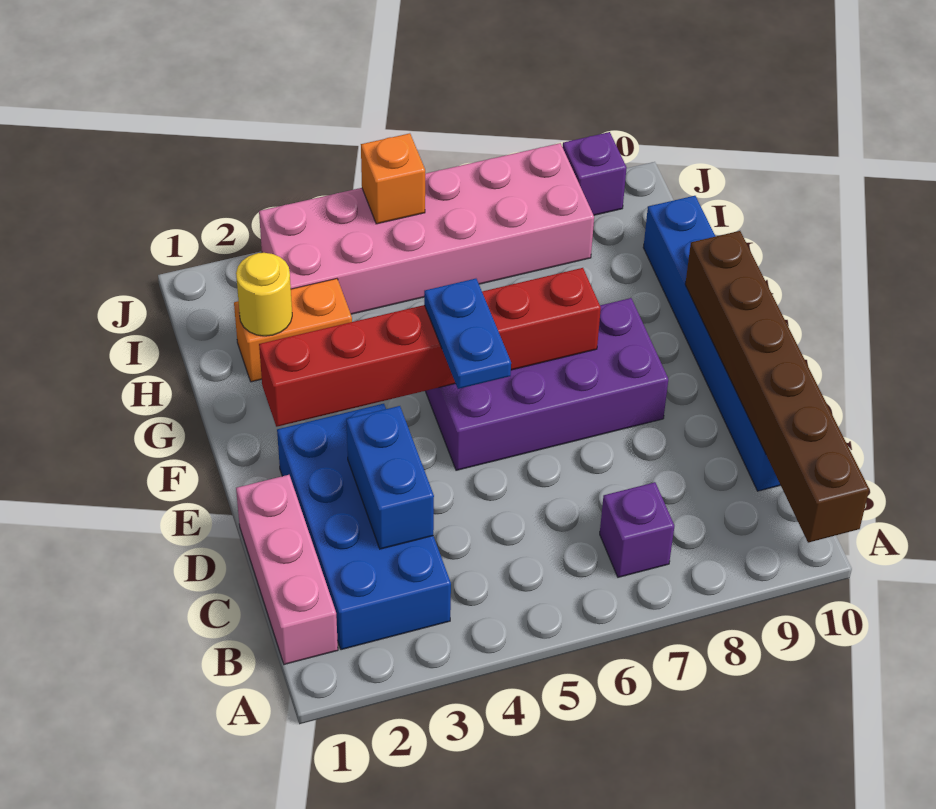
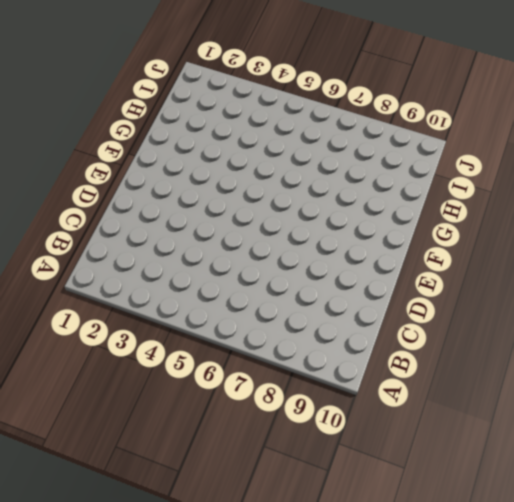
none -> pink brick B1:D1 level 1
none -> blue brick B2:E3 level 1
none -> purple brick B7 level 1

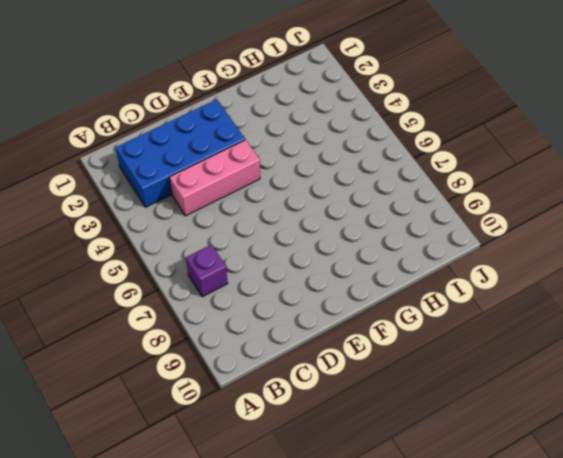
pink brick C4:E4 level 1 -> pink brick B1:D1 level 1
none -> blue brick C10:H10 level 1
none -> purple brick E5:F8 level 1
none -> orange brick H2:H3 level 1

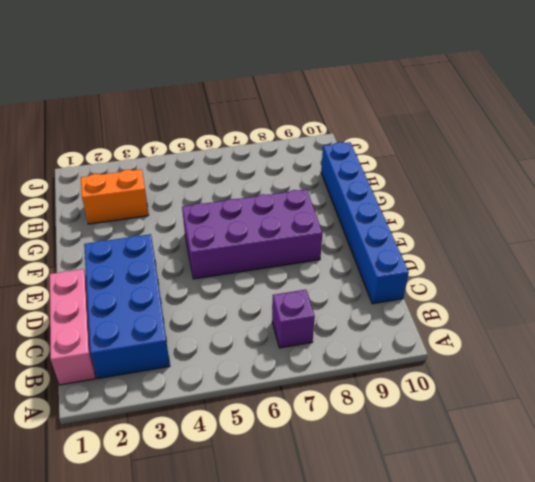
none -> pink brick I3:J8 level 1
none -> purple brick J9 level 1
none -> brown brick A10:F10 level 2

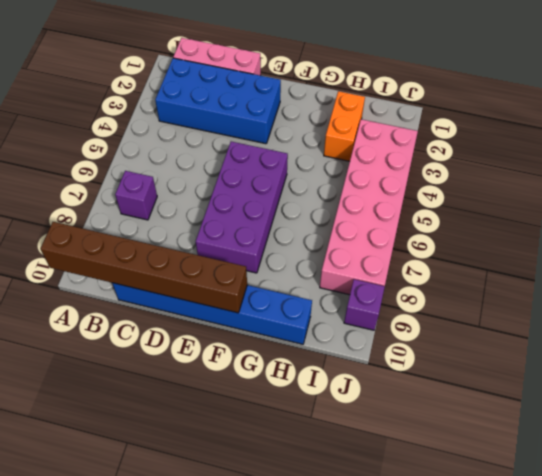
none -> blue brick C3:D3 level 2
none -> red brick F2:F7 level 2
none -> yellow round brick H2 level 2

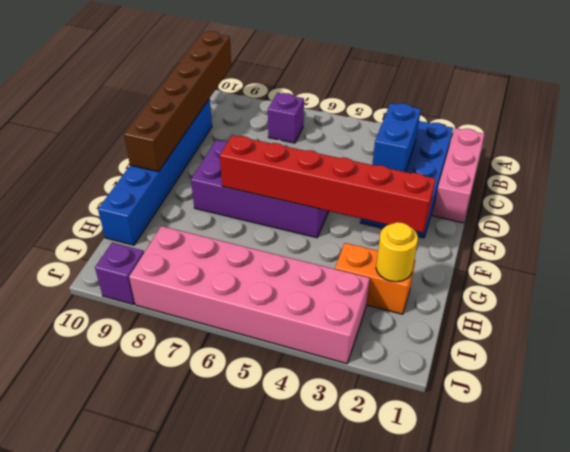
none -> orange brick J5 level 2
none -> blue plate E5:F5 level 3

